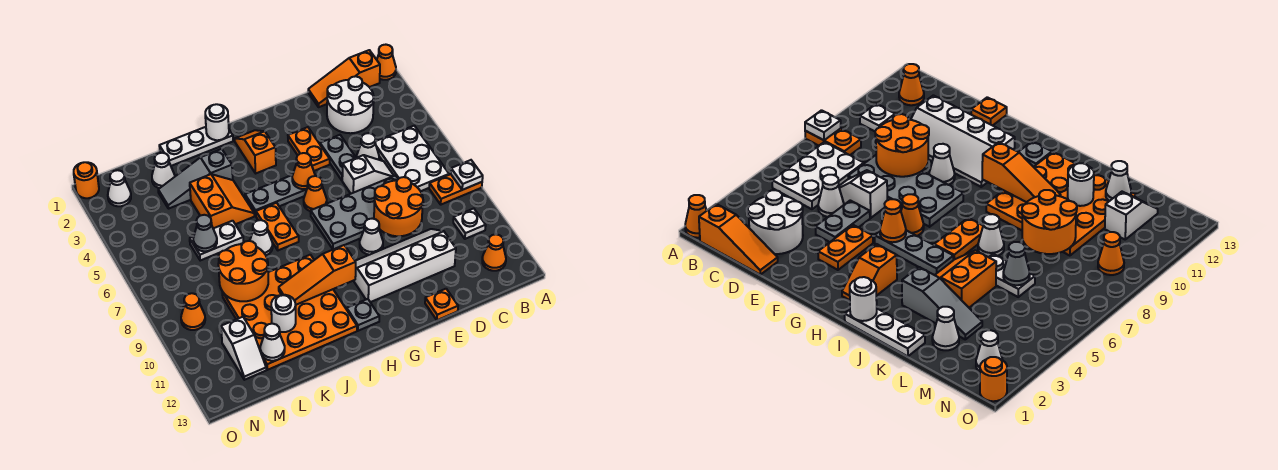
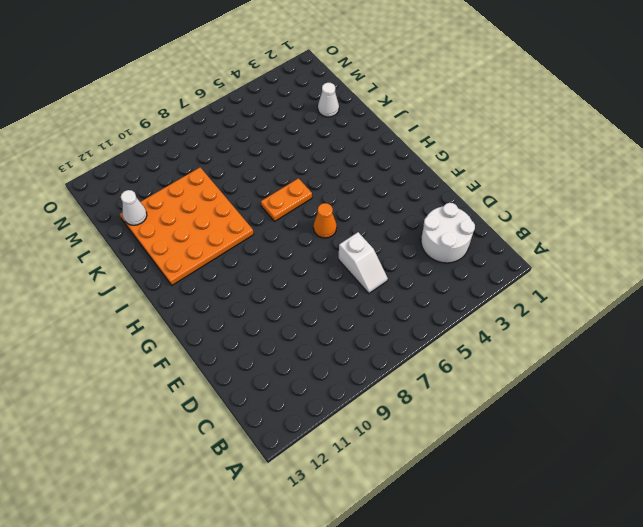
none -> orange cone A1 level 1
none -> orange plate A8:B8 level 1
none -> orange slope B1:D1 level 1 top B
none -> white plate B5:C7 level 1

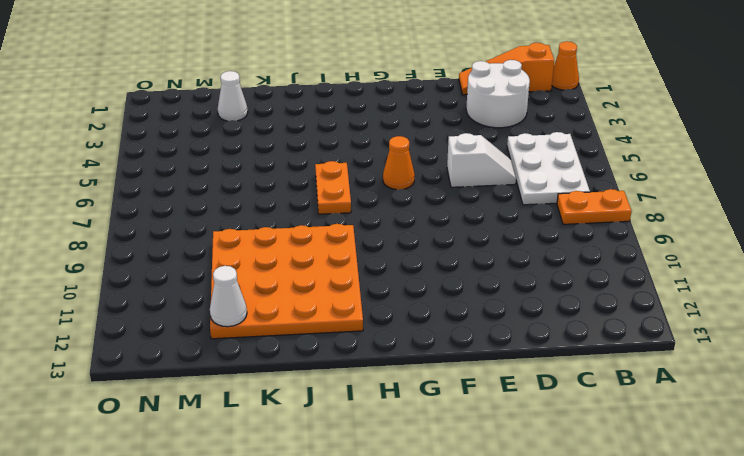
none -> white plate B10 level 1
none -> orange cone B12 level 1
none -> white cone D5 level 1
none -> grey plate D7:G8 level 1

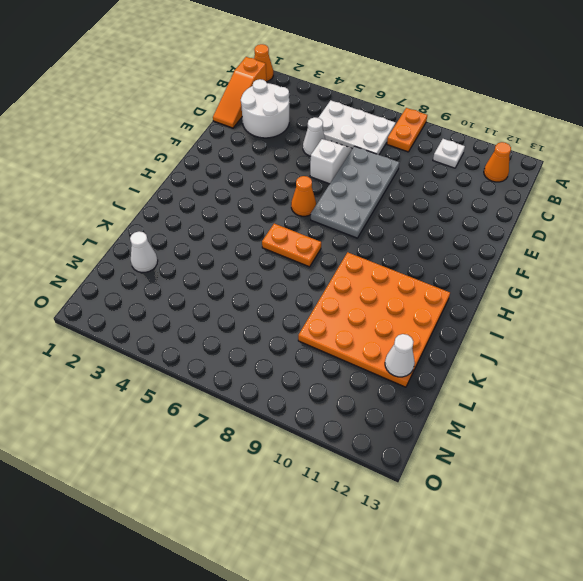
none -> white slope D10:G11 level 1 top 11
none -> grey plate E4:E5 level 1
none -> orange plate E13 level 1
none -> orange plate F3:F4 level 1

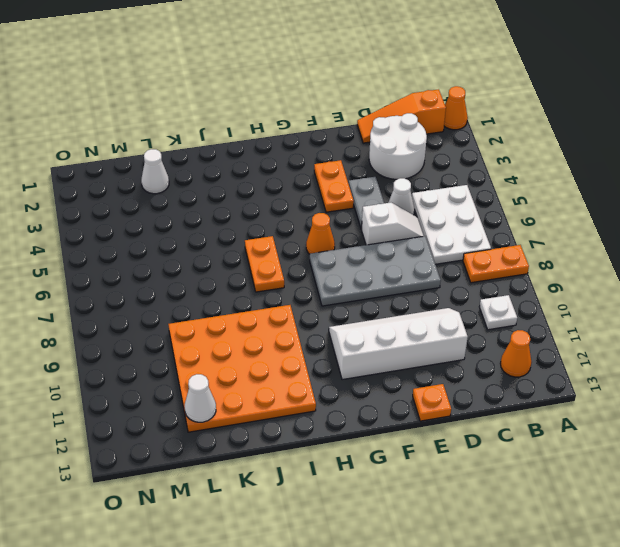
none -> white cone F9 level 1
none -> grey plate G5:I5 level 1
none -> orange slope H2:H3 level 1 top 3
none -> grey plate H12 level 1

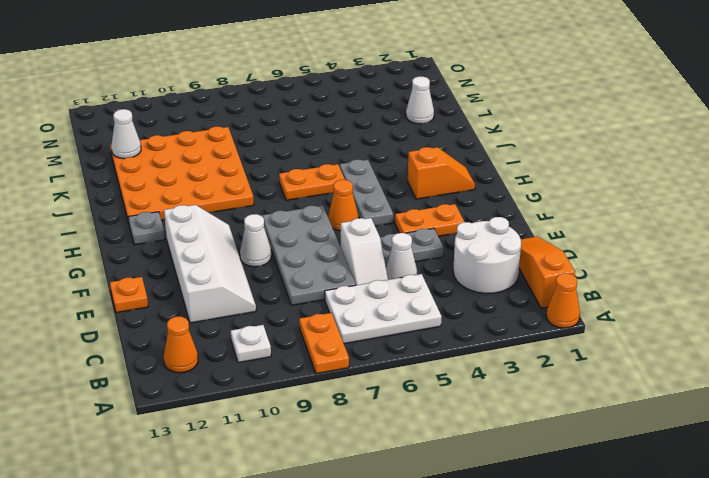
none -> white plate I1:K1 level 1
none -> grey slope J3:L3 level 1 top J
none -> orange slope J4:K5 level 1 top K
none -> white cone J7 level 1

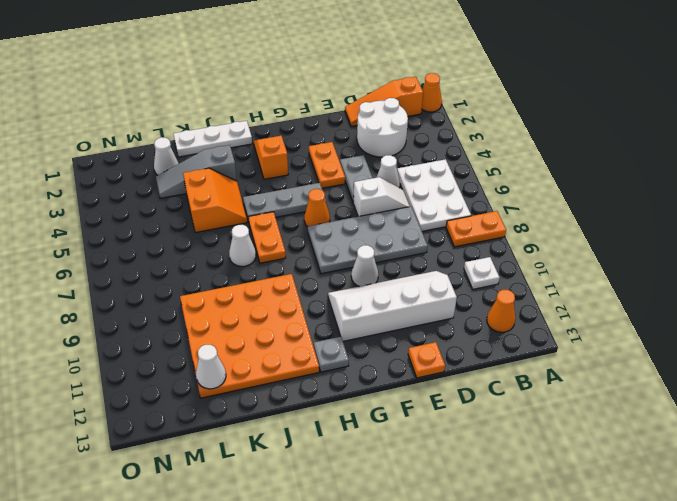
none -> white plate K6:L6 level 1
none -> white slope M11:M12 level 1 top 11
none -> white cone N2 level 1
none -> orange cone N9 level 1

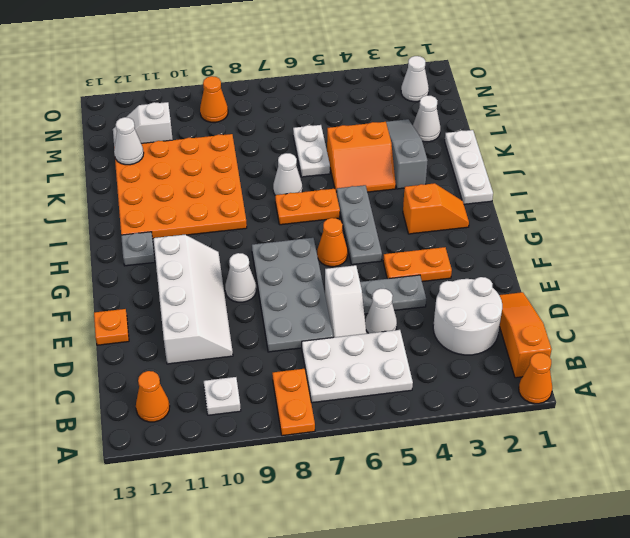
none -> orange round brick O1 level 1
none -> white plate A8 level 2
none -> orange round brick D8:E9 level 2
none -> orange cone G5 level 2

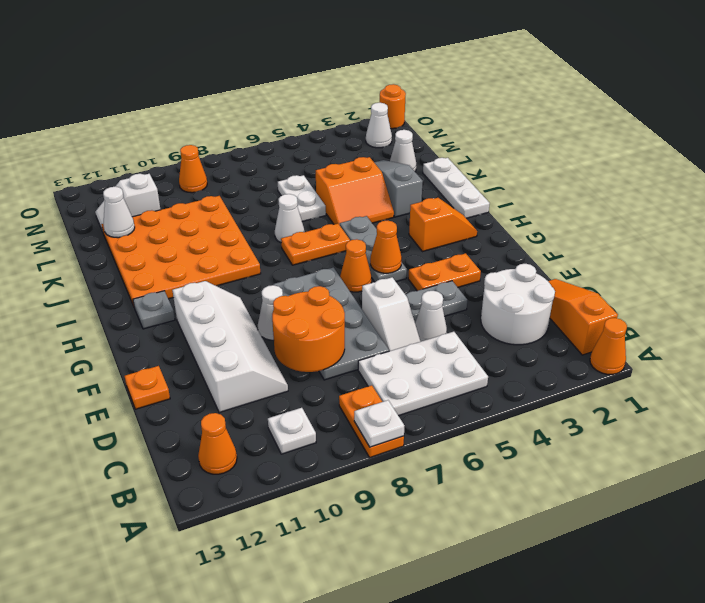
none -> orange slope H10:J10 level 2 top H
none -> white round brick I1 level 2
none -> orange round brick K8:L9 level 2
none -> white round brick K11 level 2

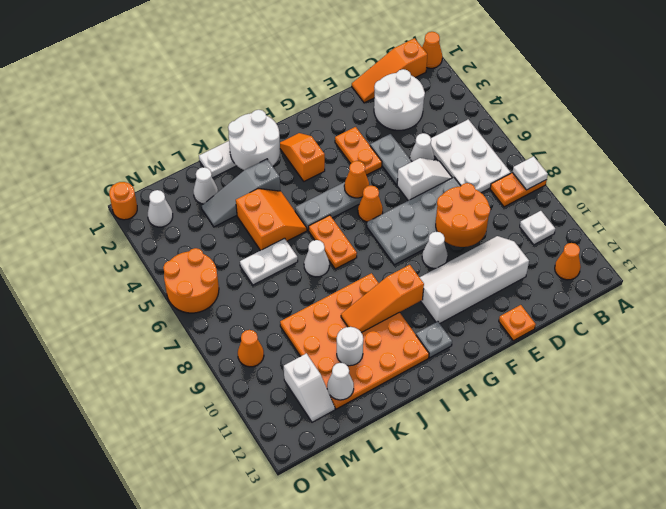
white round brick I1:J2 level 2 -> white round brick I1 level 2
orange round brick N5:O6 level 1 -> orange round brick K8:L9 level 2
none -> grey cone L6 level 2

